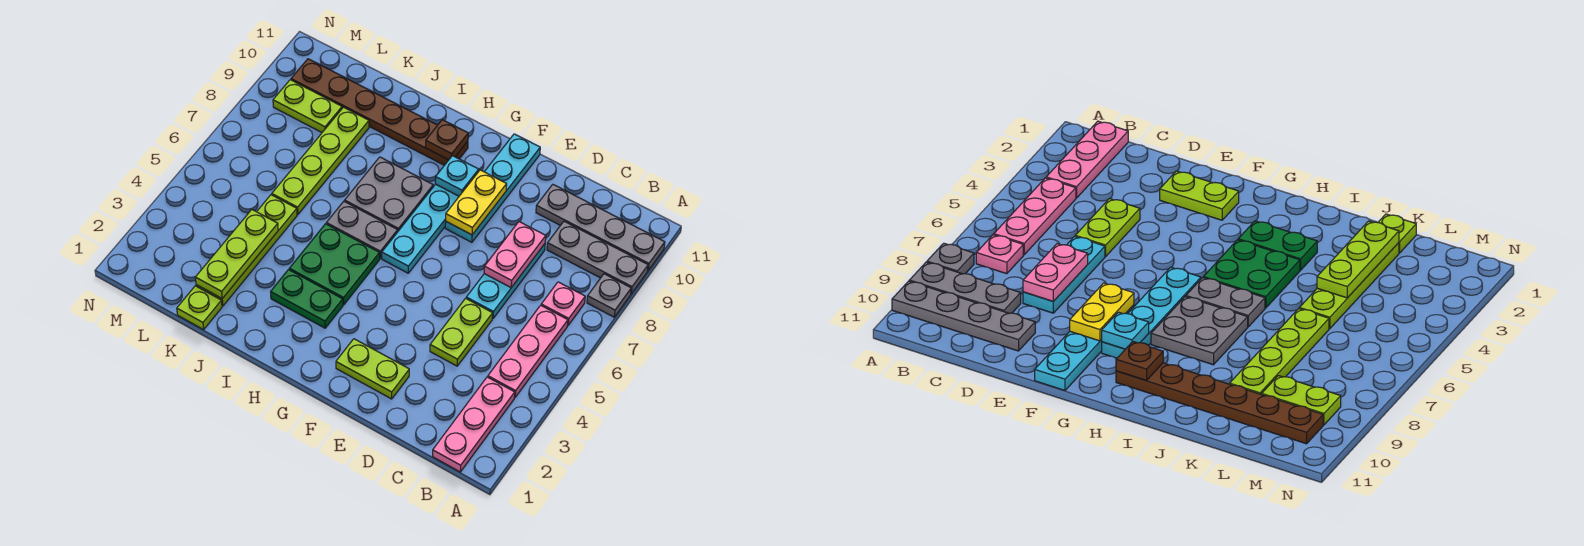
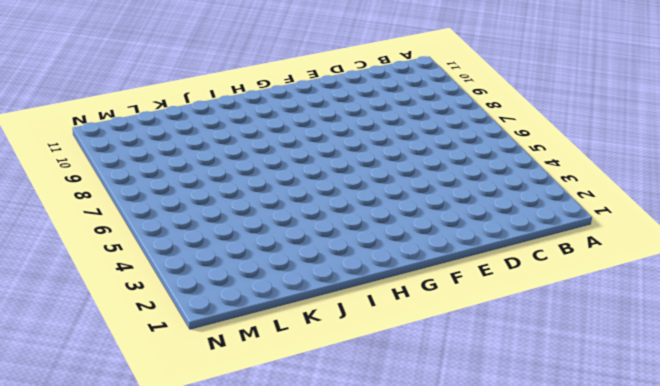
none -> grey plate A8 level 1
none -> grey plate A9:C9 level 1
none -> grey plate A10:D10 level 1

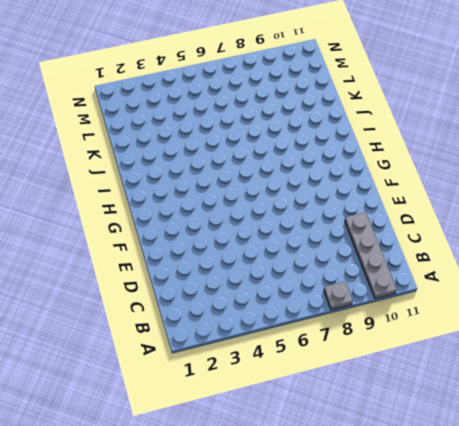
none -> grey plate A9:C9 level 1
none -> pink plate B1:B3 level 1
none -> pink plate B4:B6 level 1

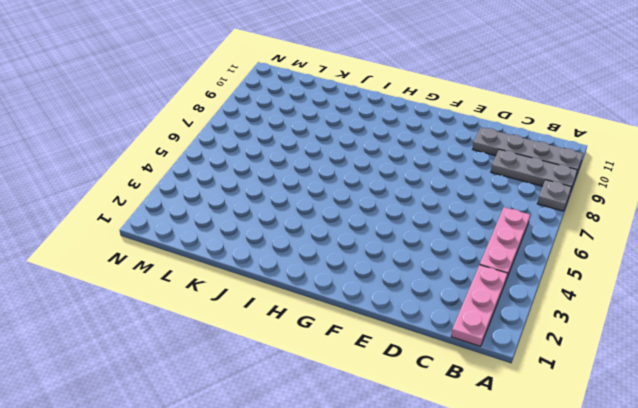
none -> pink plate B7 level 1
none -> lime plate D4:D5 level 1
none -> cyan plate D6:D8 level 1

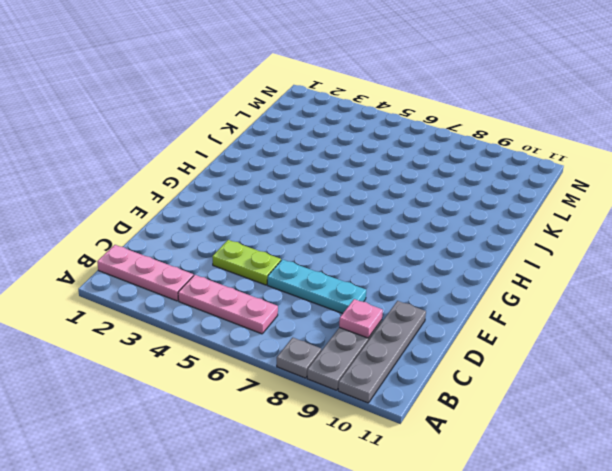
pink plate C9 level 2 -> pink plate B7 level 1
none -> lime plate E2:F2 level 1
none -> cyan plate F8:F11 level 1
none -> cyan plate G6:G9 level 1

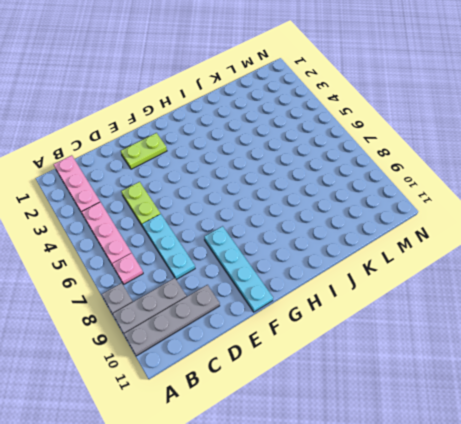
none -> cyan plate G6:G9 level 1
none -> green plate H3:I3 level 1
none -> green plate H4:I5 level 1

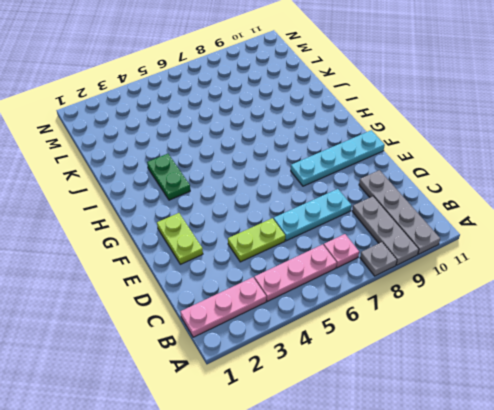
none -> cyan plate G6:G9 level 1
none -> green plate H4:I5 level 1
none -> grey plate H6:I6 level 1

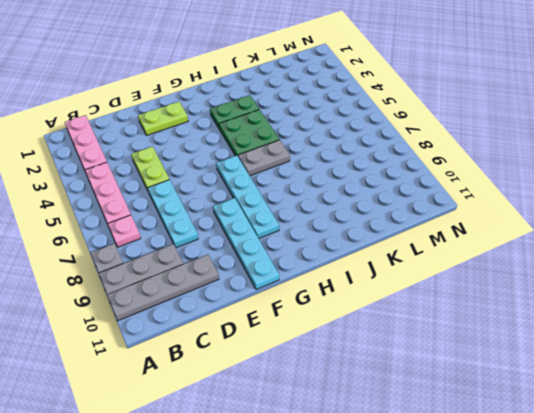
none -> grey plate H7:I8 level 1
none -> brown plate H10:M10 level 1
none -> lime plate K1 level 1

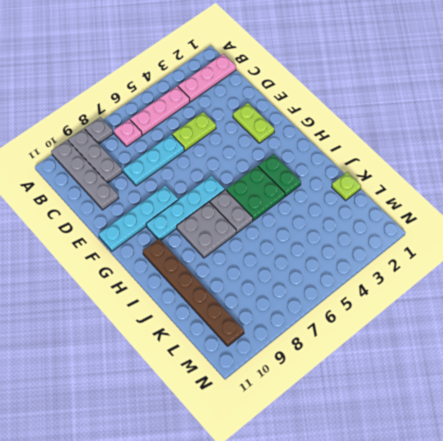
none -> lime plate K2:K5 level 1
none -> lime plate K6:K9 level 1
none -> lime plate L9:M9 level 1

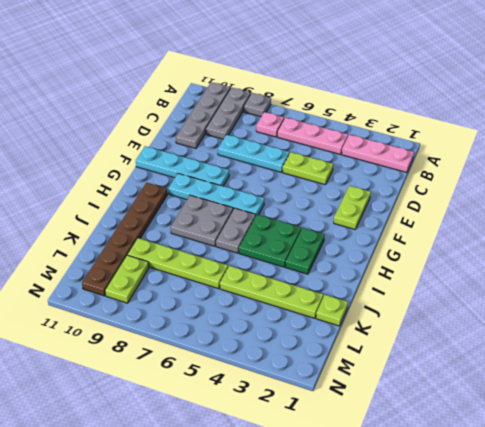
none -> pink plate D7:D8 level 2
none -> yellow plate F8:F9 level 2
none -> cyan plate G9 level 2

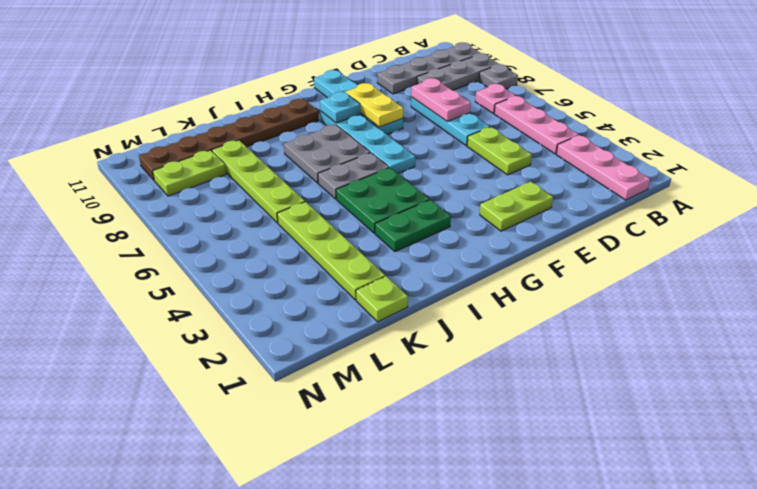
none -> brown plate H10 level 2
none -> lime plate K2:K4 level 2

